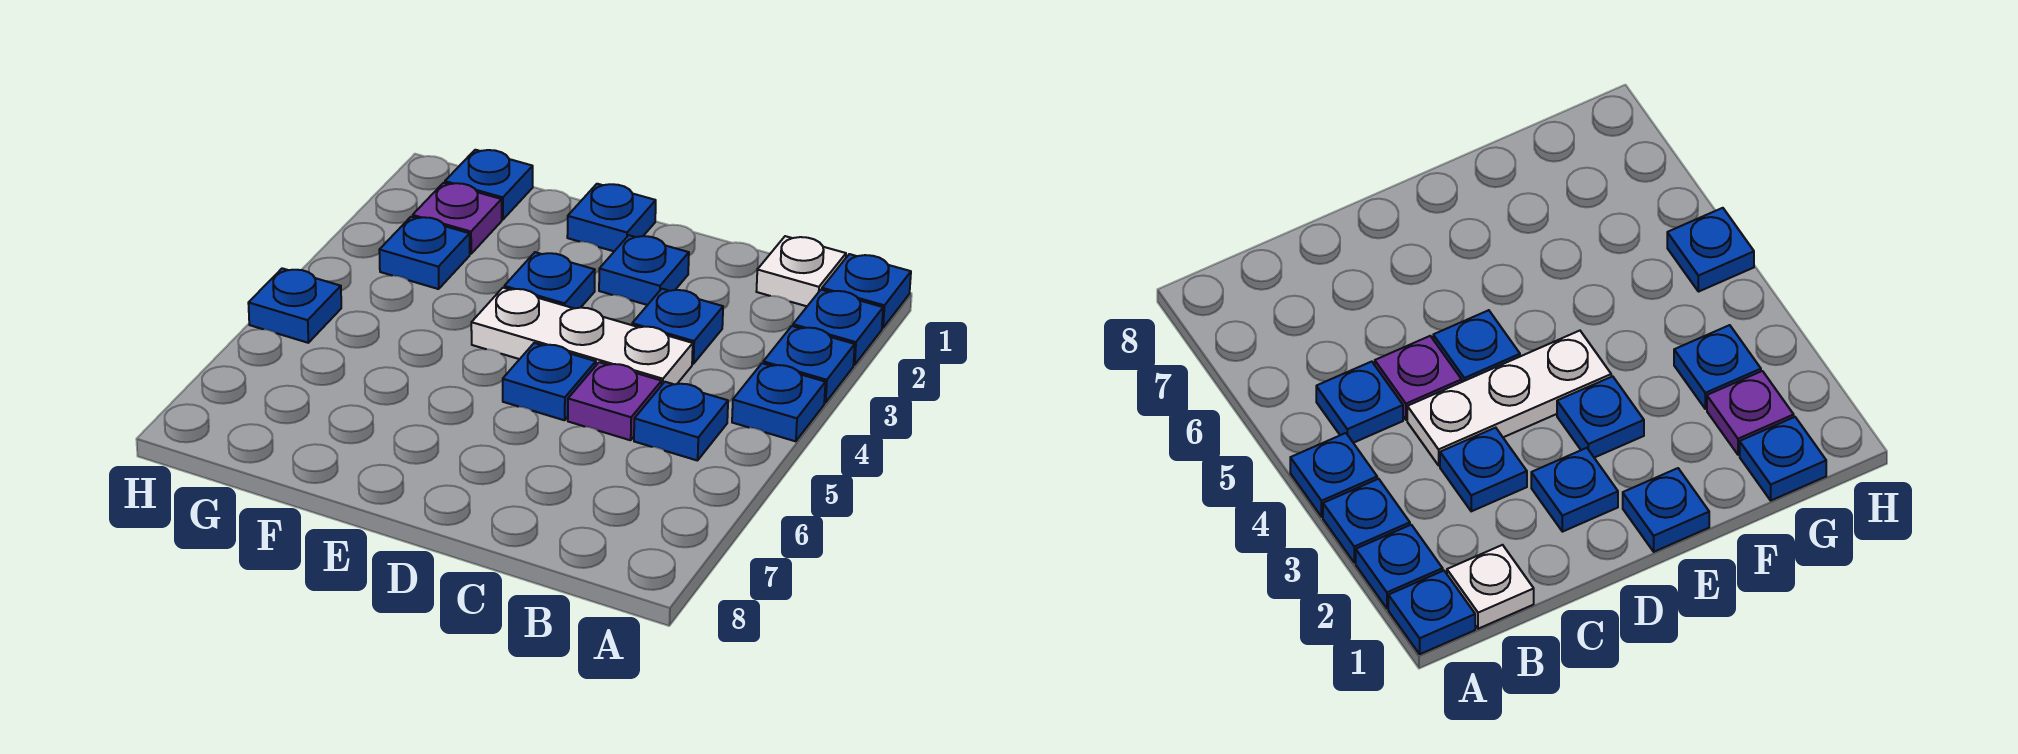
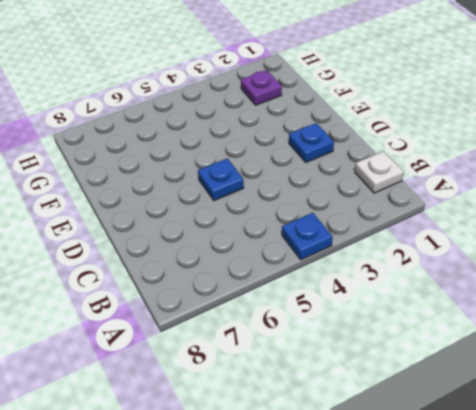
none -> blue plate A1 level 1
none -> blue plate A2 level 1
none -> blue plate A3 level 1

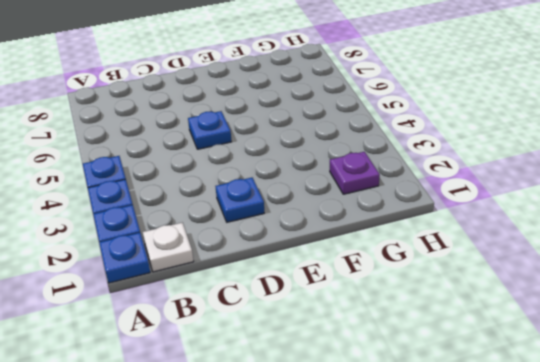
none -> blue plate B5 level 1
none -> blue plate C3 level 1
none -> white plate C4:E4 level 1

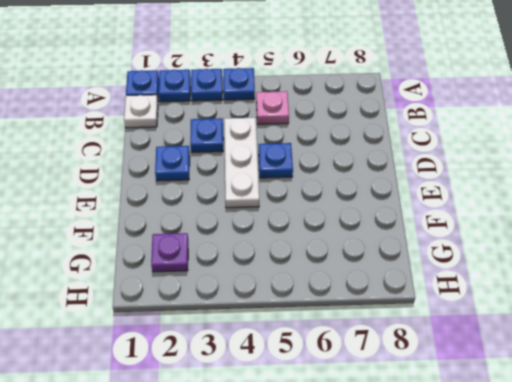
pink plate B5 level 1 -> blue plate B5 level 1
none -> purple plate C5 level 1
none -> blue plate E1 level 1
none -> blue plate E3 level 1

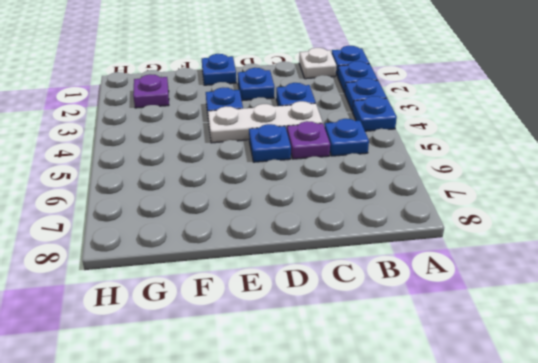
none -> blue plate G1 level 1
none -> blue plate G3 level 1
none -> blue plate H5 level 1

